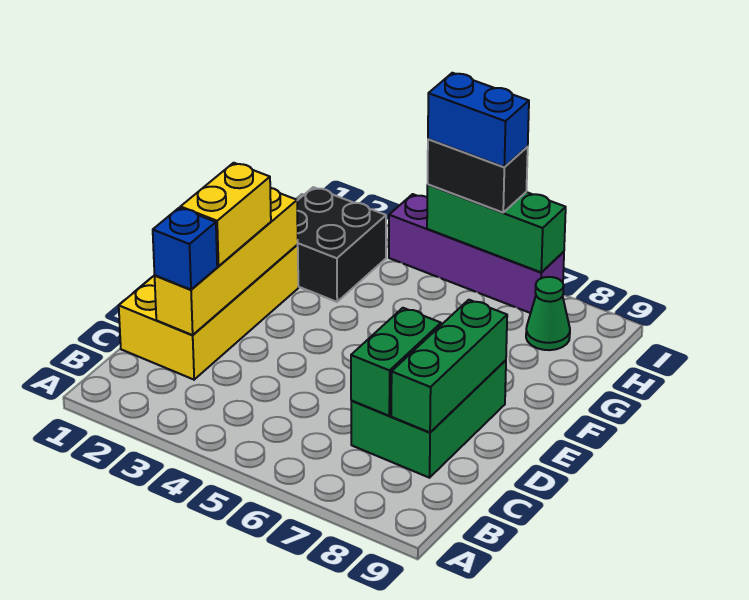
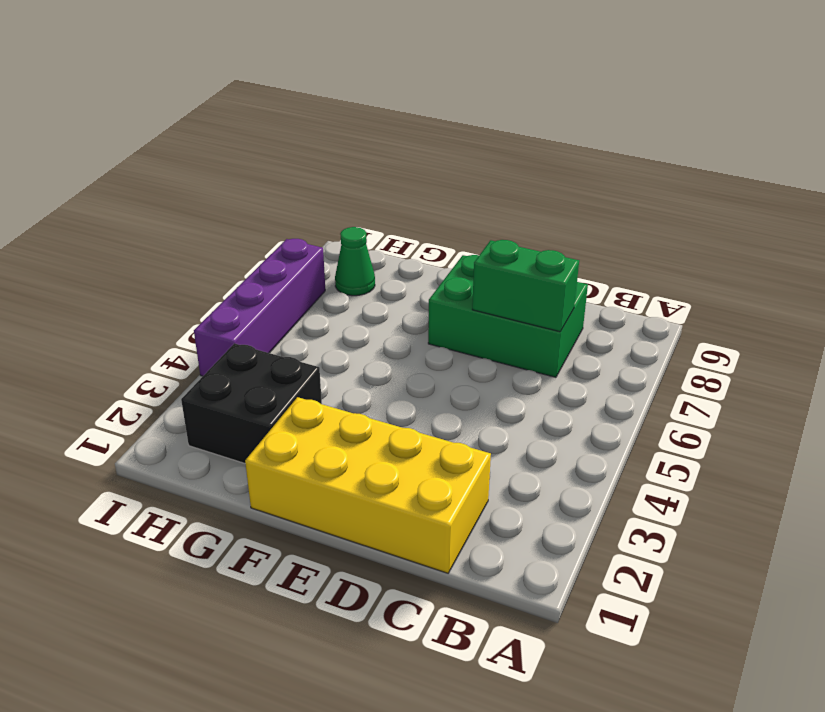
none -> yellow brick C2:F2 level 2
none -> green brick C8:E8 level 2
none -> green brick I5:I7 level 2

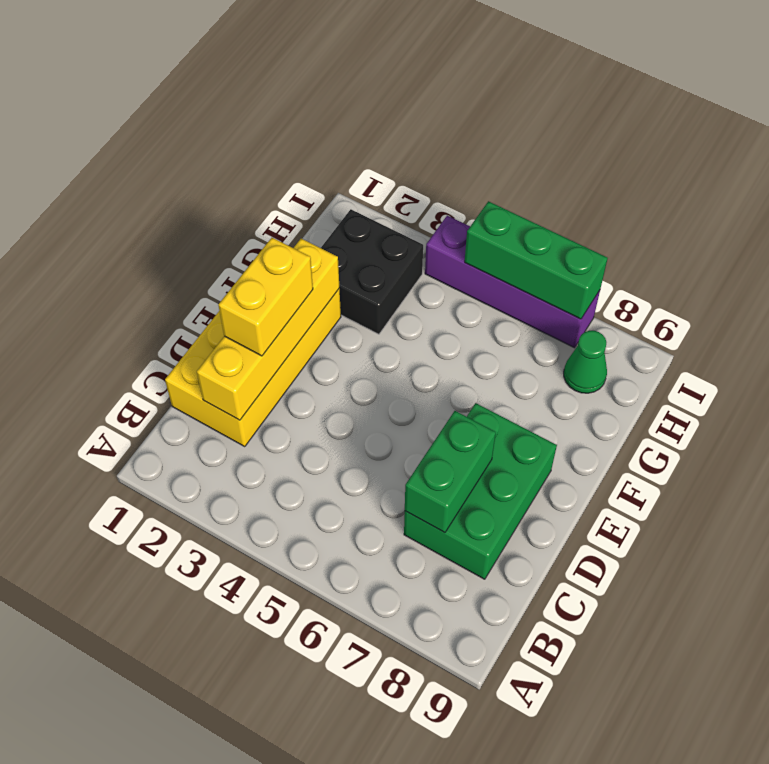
none -> green brick C8:E8 level 2
none -> blue brick C2 level 3
none -> black brick I5:I6 level 3

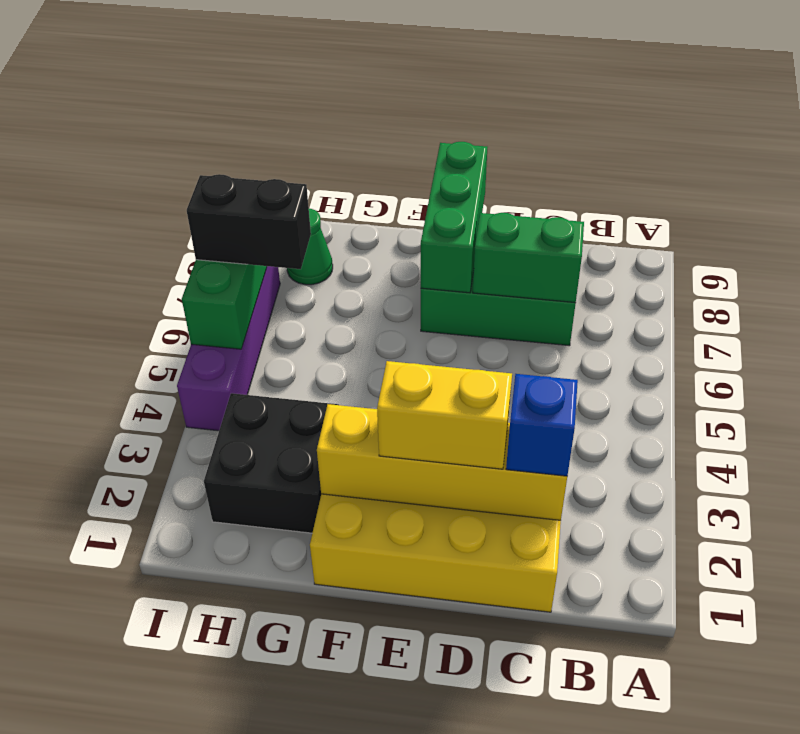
green brick E7:E9 level 2 -> green brick C8:E8 level 2
black brick H6:I6 level 3 -> black brick I5:I6 level 3
none -> blue brick I5:I6 level 4

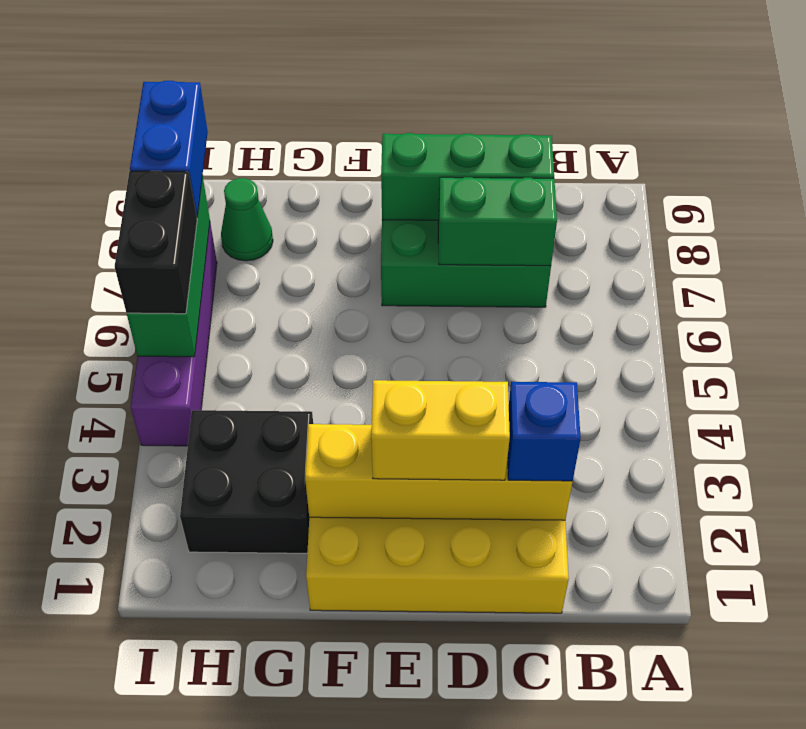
blue brick I7:I8 level 3 -> blue brick I5:I6 level 4

